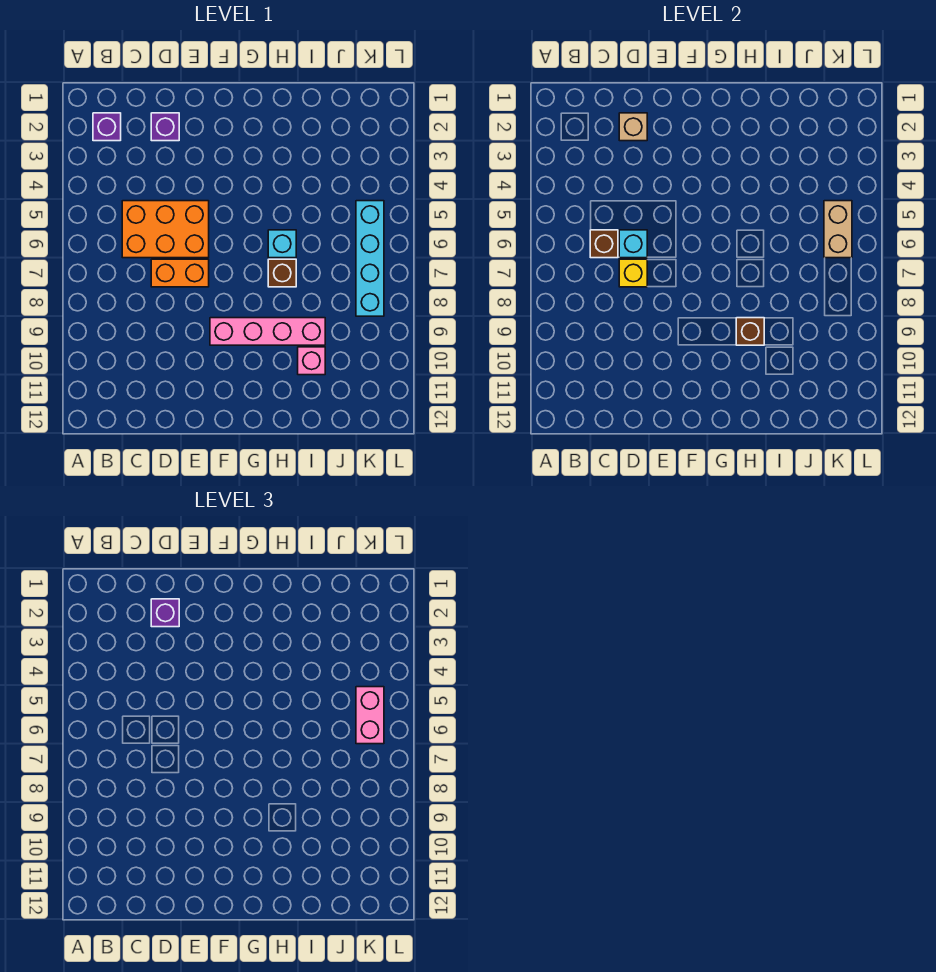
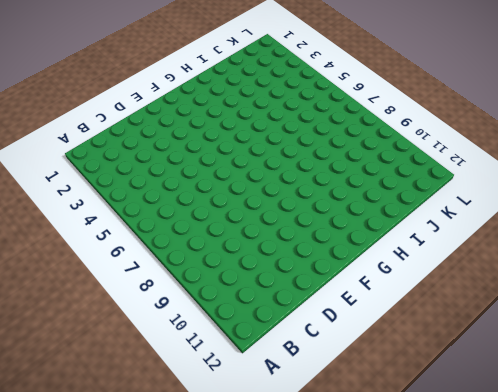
none -> purple brick B2 level 1
none -> orange brick C5:E6 level 1
none -> purple brick D2 level 1

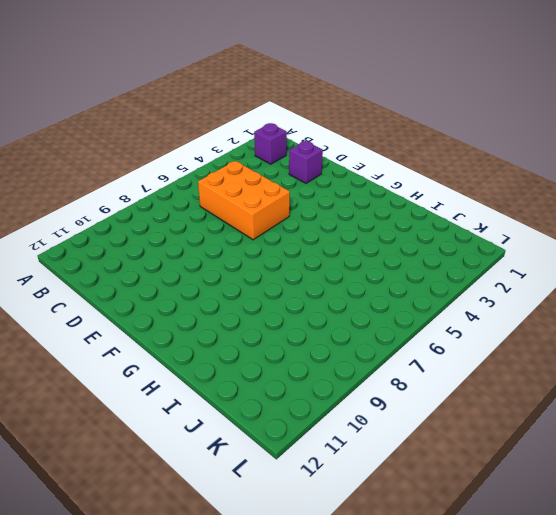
none -> orange brick D7:E7 level 1
none -> pink brick F9:I9 level 1
none -> cyan brick H6 level 1

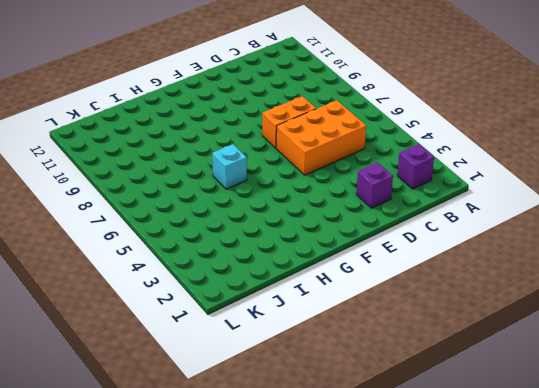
none -> pink brick F9:I9 level 1
none -> brown brick H7 level 1
none -> pink brick I10 level 1

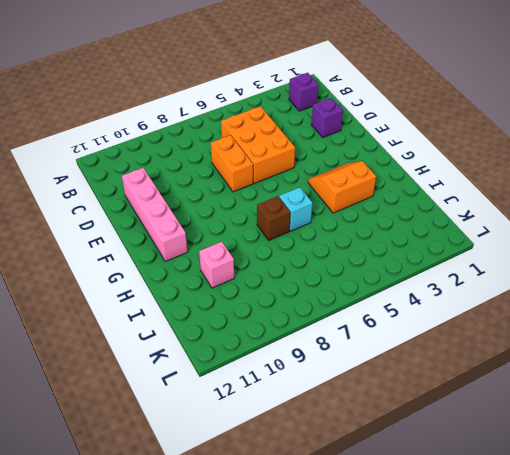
pink brick D11:G11 level 1 -> pink brick F9:I9 level 1
orange slope G3:H4 level 1 top H -> none
none -> cyan brick K5:K8 level 1
none -> brown brick C6 level 2
none -> tan brick D2 level 2

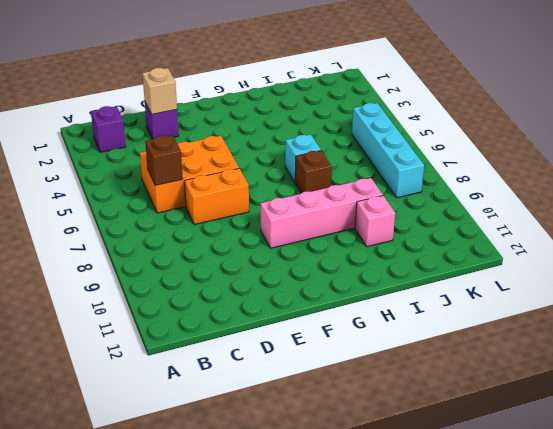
none -> cyan brick D6 level 2
none -> yellow brick D7 level 2
none -> brown brick H9 level 2

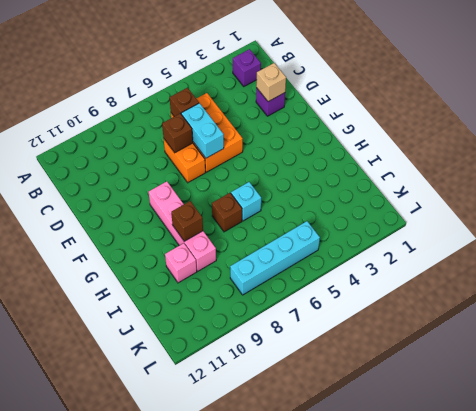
cyan brick D6:E6 level 2 -> cyan brick D6 level 2
brown brick D7 level 2 -> yellow brick D7 level 2
none -> tan brick K5:K6 level 2
none -> purple brick D2 level 3
none -> pink brick K5:K6 level 3

